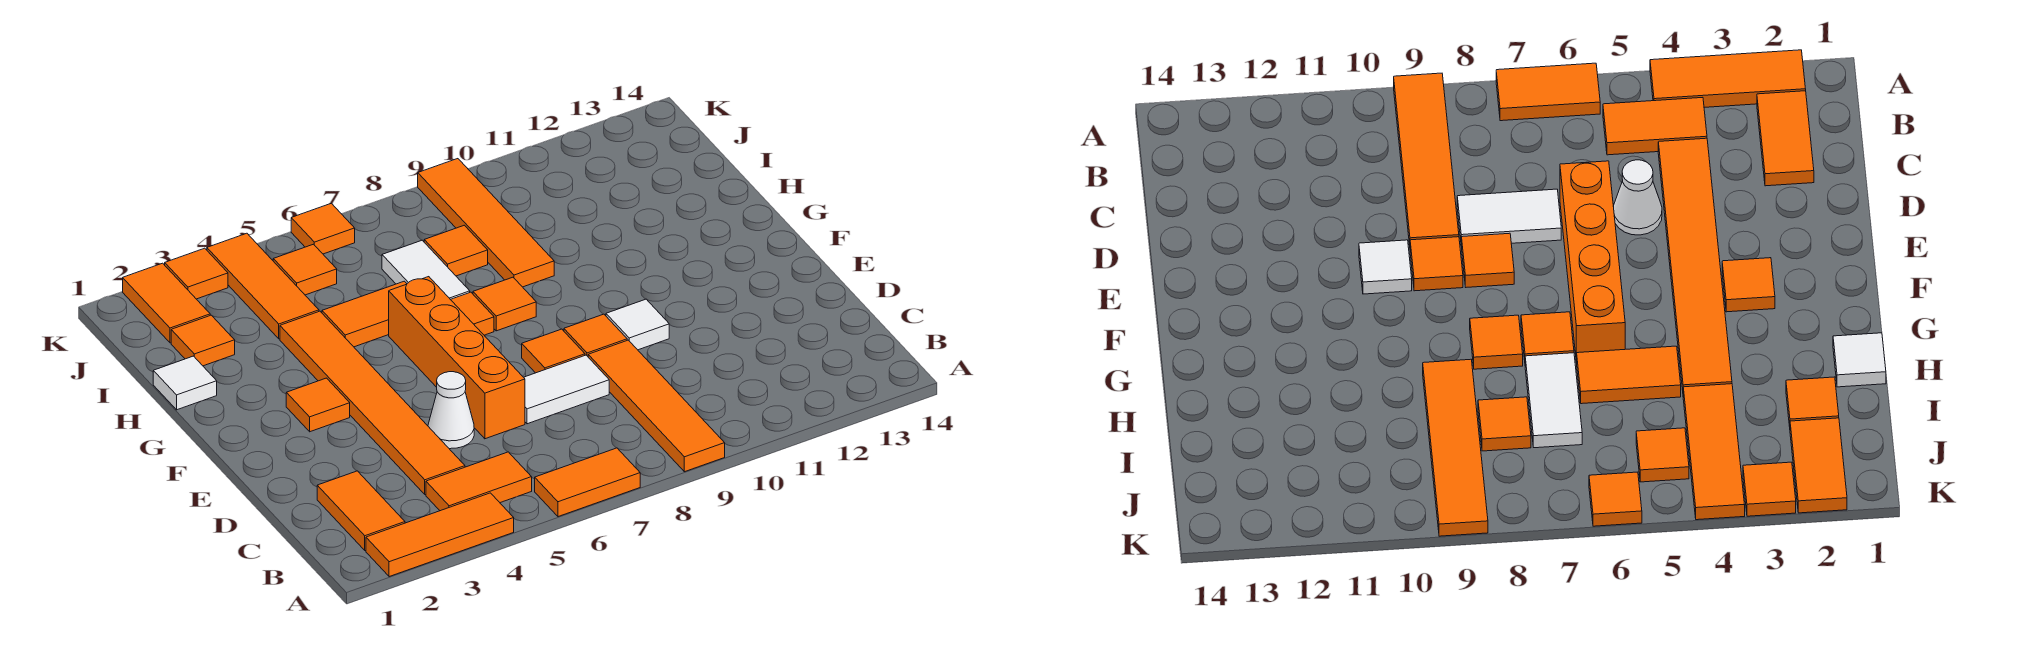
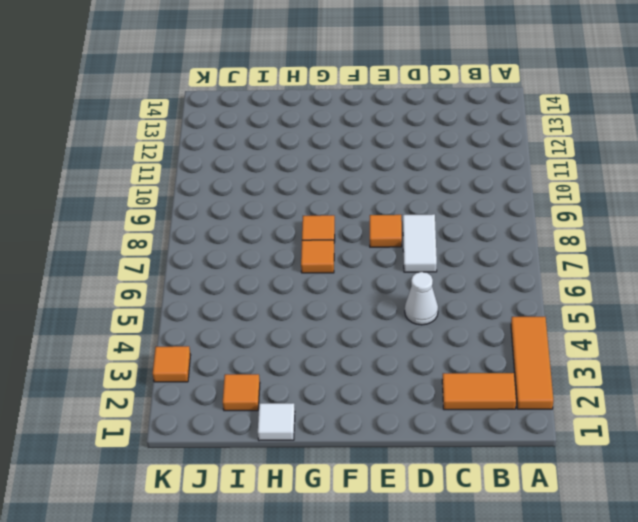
none -> orange tile A6:A7 level 1
none -> orange tile A9:D9 level 1
none -> orange tile B4:B5 level 1

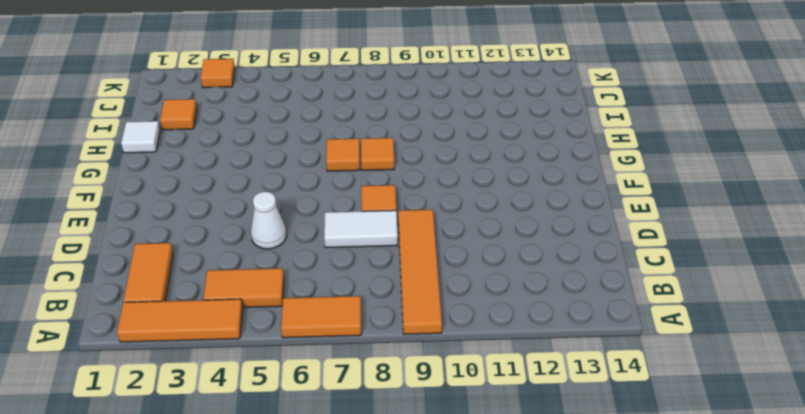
none -> orange tile C4:H4 level 1
none -> orange brick D6:G6 level 1
none -> orange tile E9 level 1

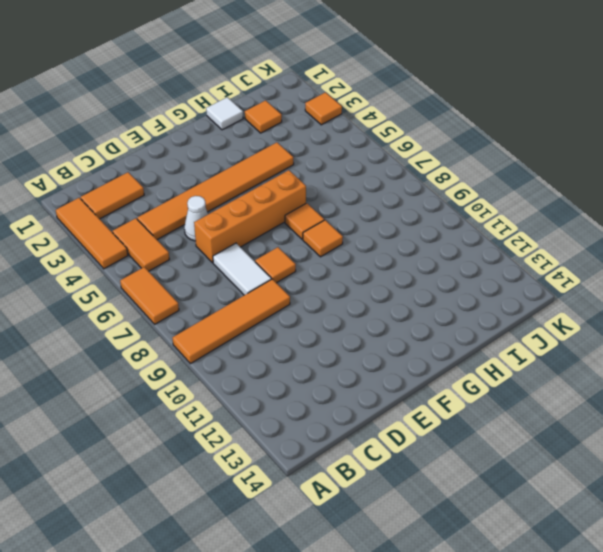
none -> orange tile E9 level 1
none -> white tile E10 level 1
none -> orange tile F3 level 1

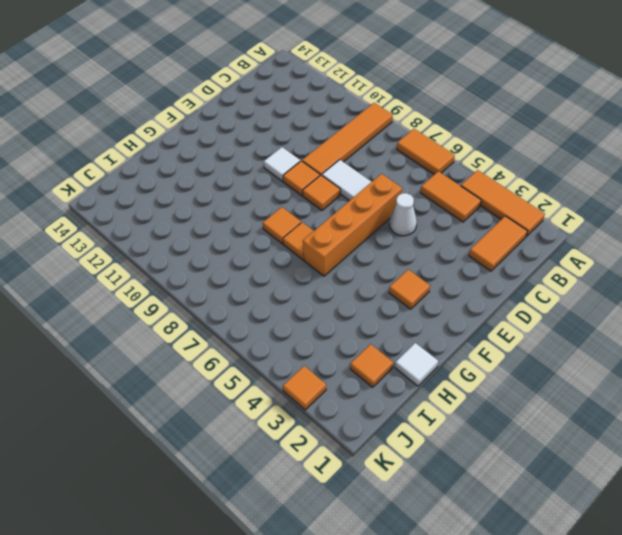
none -> orange tile C4:H4 level 1
none -> orange tile H5:H6 level 1
none -> white tile H7:I7 level 1

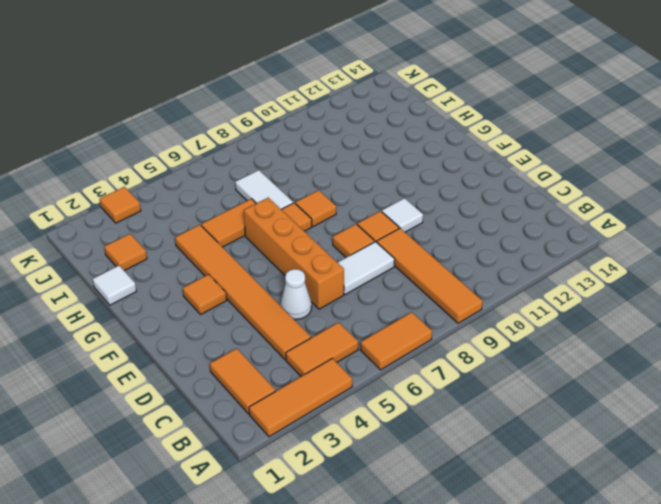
none -> orange tile H9:K9 level 1
none -> orange tile I4:K4 level 1
none -> orange tile I8 level 1

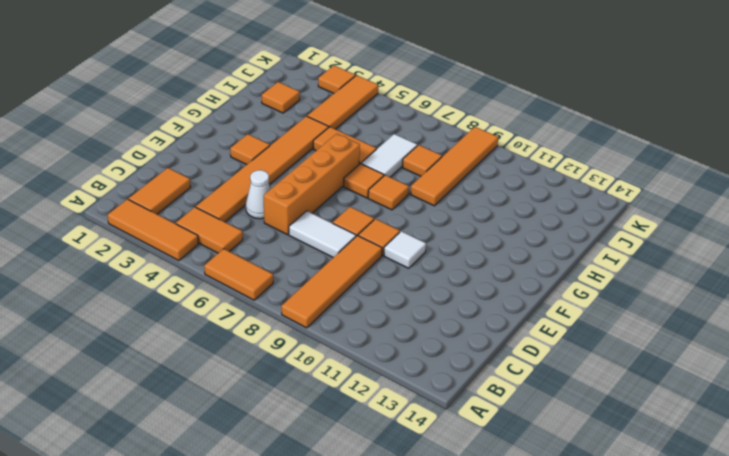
none -> white tile H1 level 1
none -> orange tile J2:K2 level 1
none -> orange tile J5 level 1

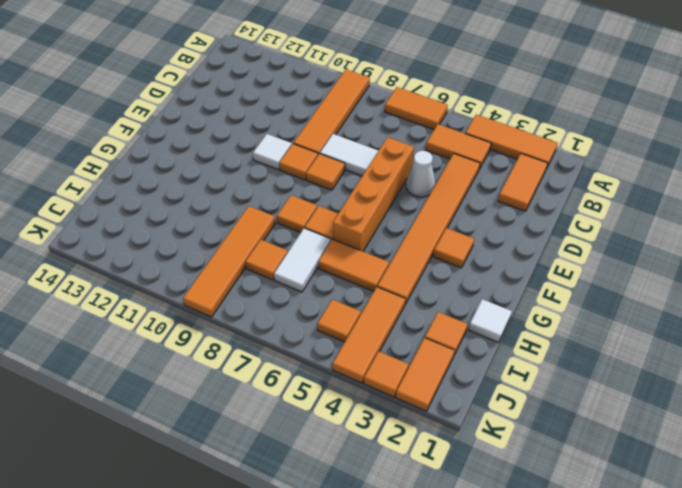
none -> orange tile K6 level 1

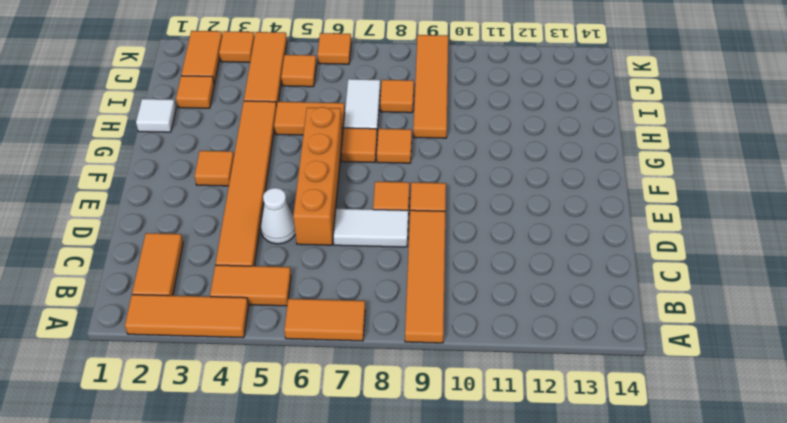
none -> white tile E10 level 1

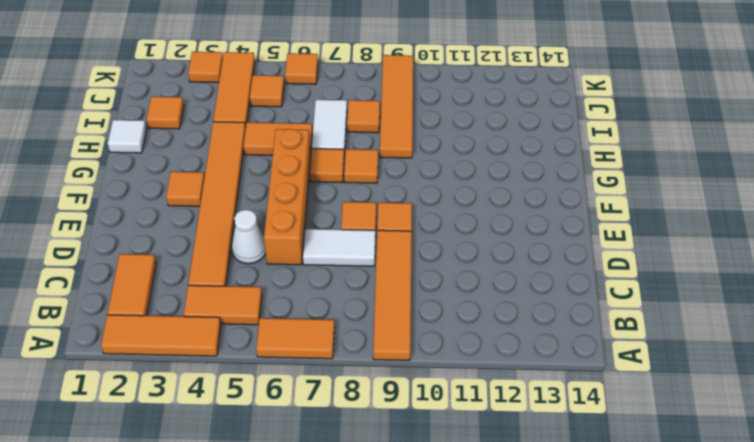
none -> white tile E10 level 1
none -> orange tile J2:K2 level 1

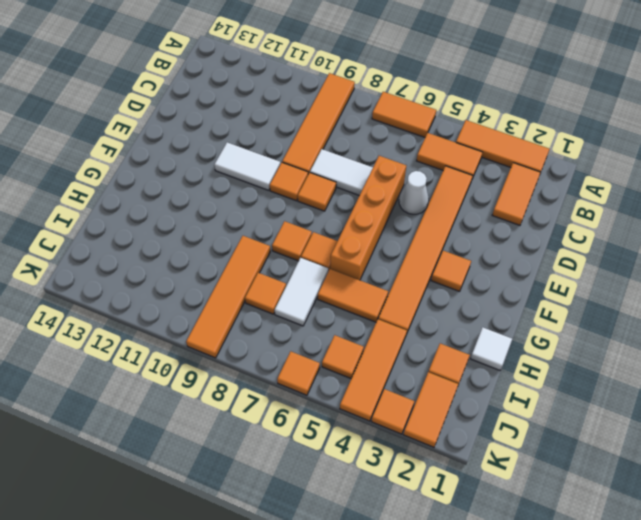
white tile E10:E11 level 1 -> white tile E10 level 1

